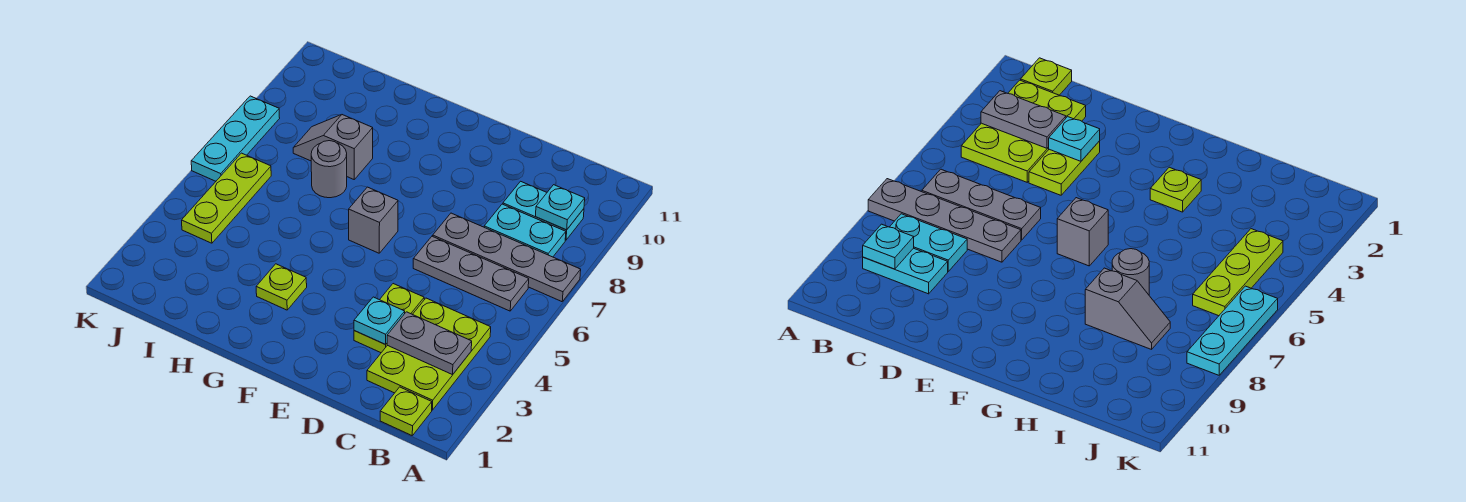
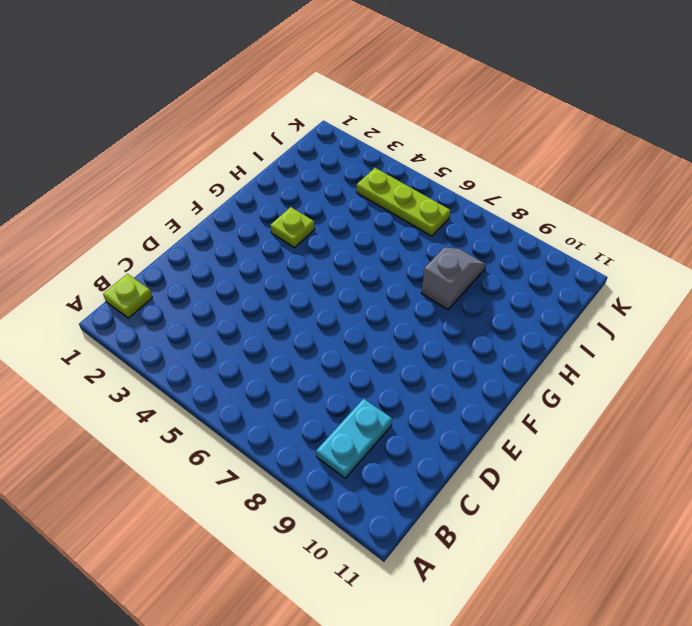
none -> grey plate A7:D7 level 1
none -> lime plate B2:C4 level 1
none -> grey plate B6:D6 level 1

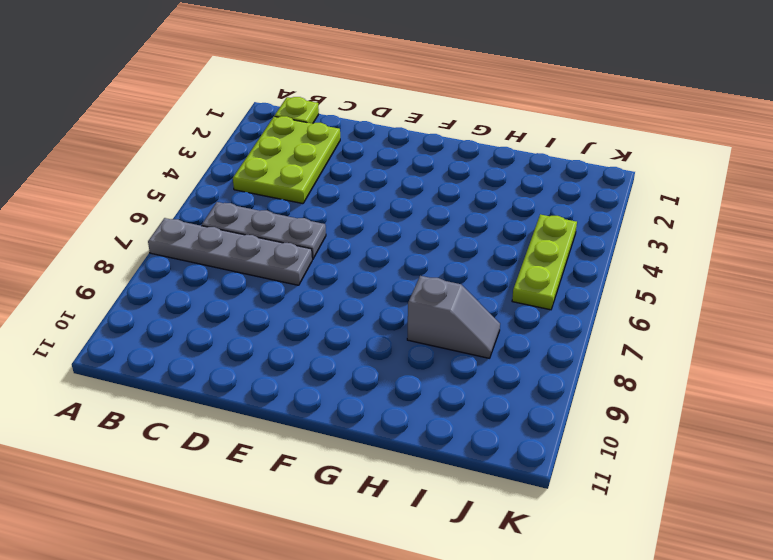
none -> cyan plate B8:C8 level 1
none -> cyan plate B9:C9 level 1
none -> lime plate D3:D4 level 1

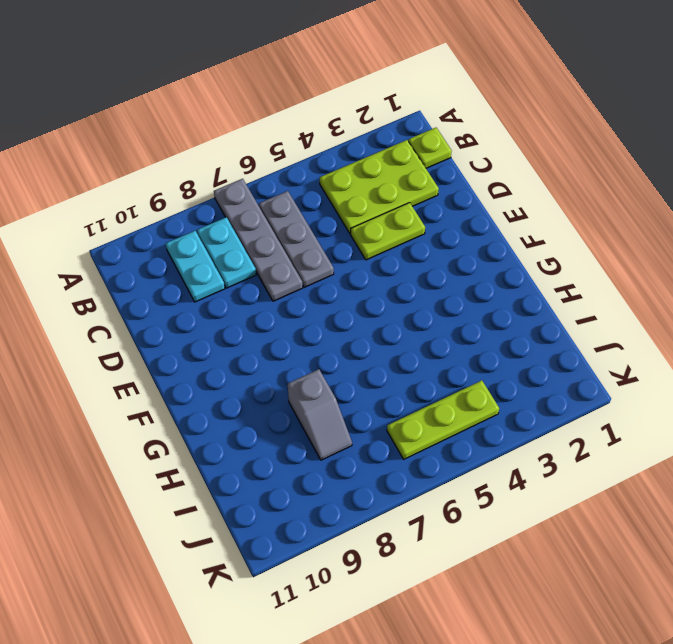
none -> grey brick F6 level 1
none -> lime plate G3 level 1
none -> grey round brick H7 level 1

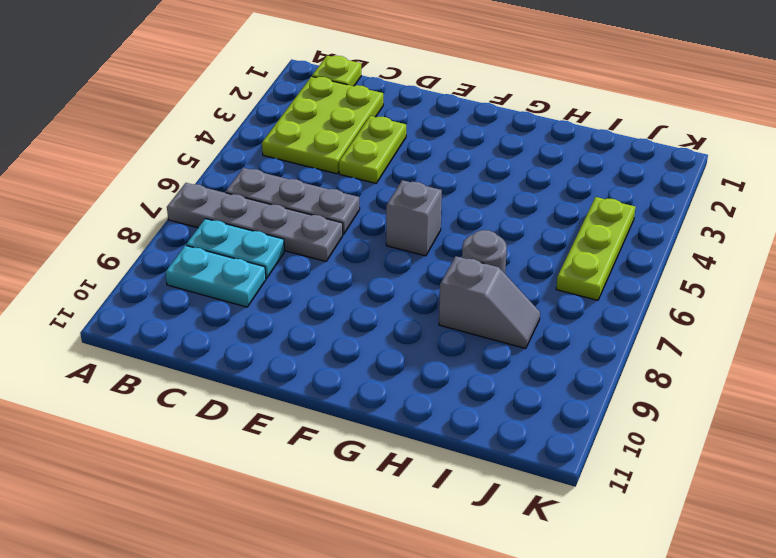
none -> lime plate G3 level 1
none -> cyan plate K6:K8 level 1
none -> grey plate B3:C3 level 2

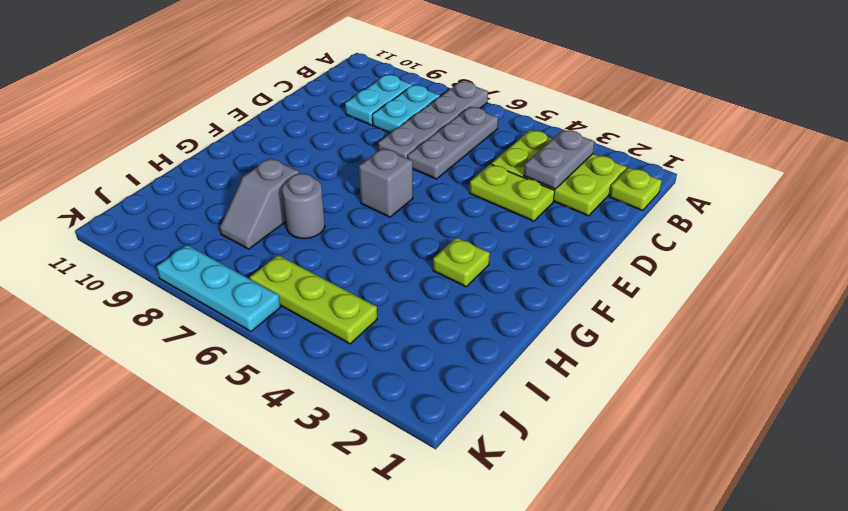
none -> cyan plate B9 level 2
none -> cyan plate D3 level 2

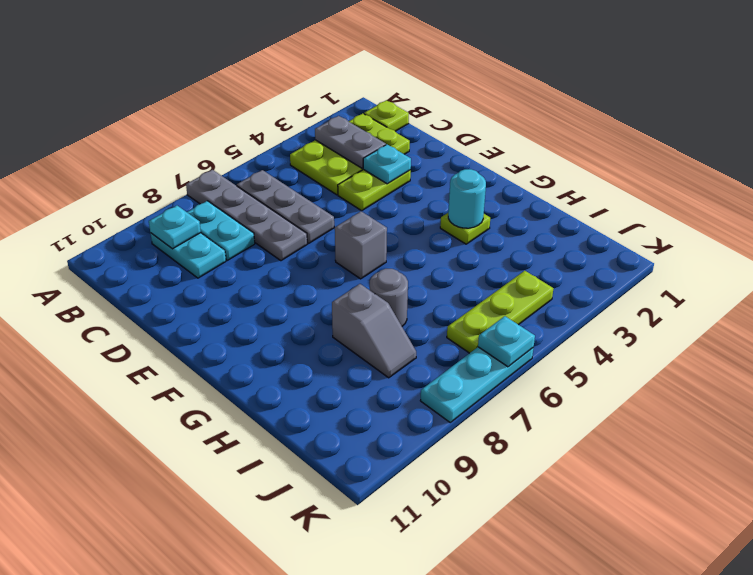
cyan round brick G3 level 2 -> none
cyan plate K6 level 2 -> none

